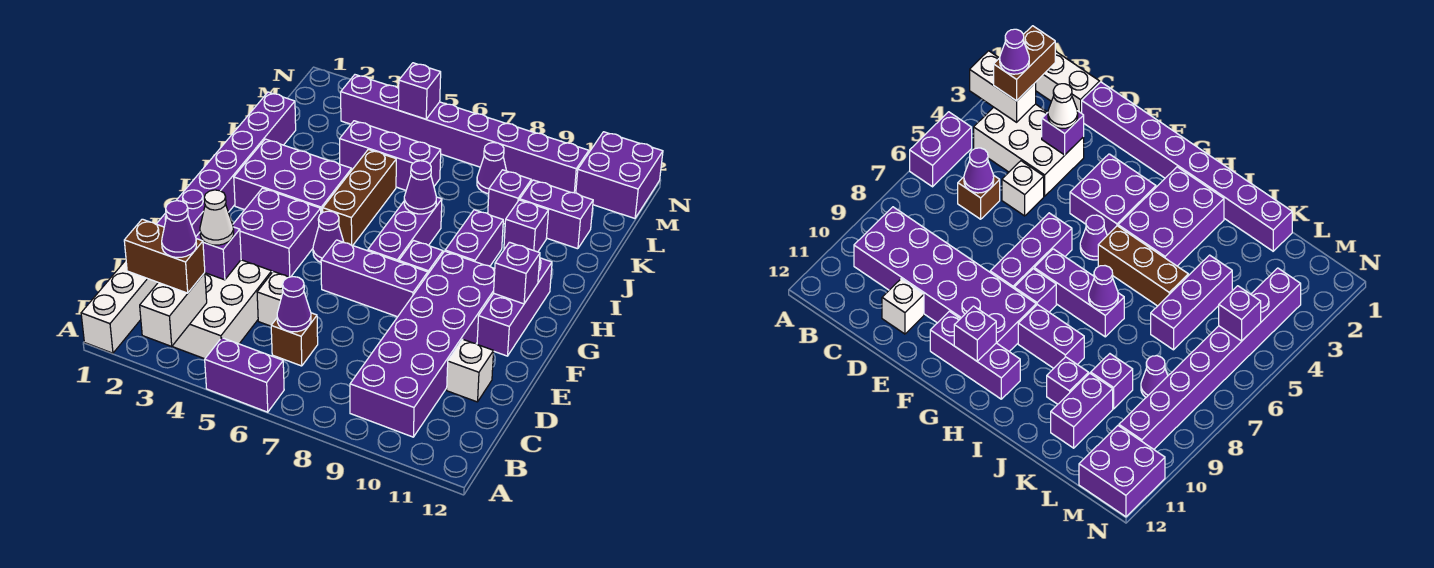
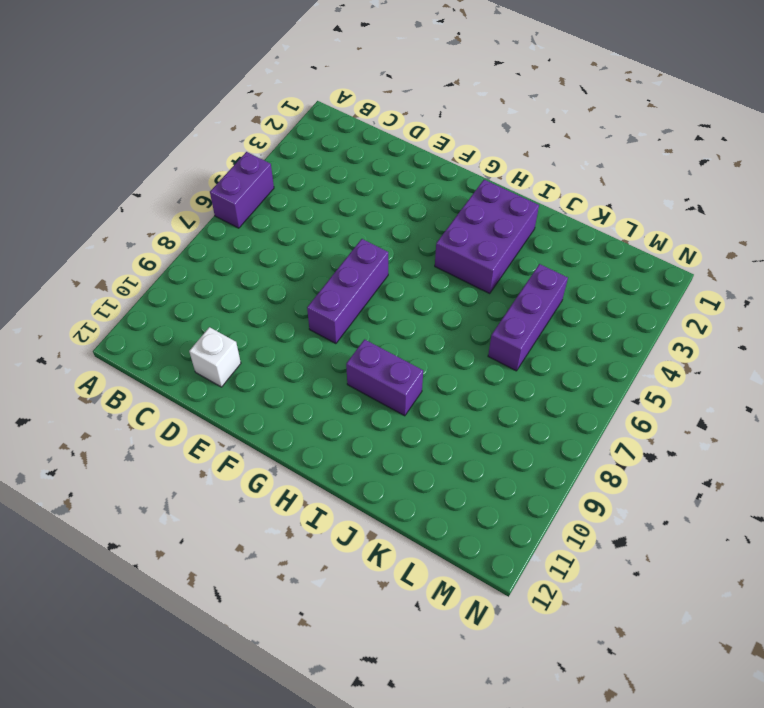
none -> white brick A1:C1 level 1
none -> white brick B3:D4 level 1
none -> purple brick B9:G10 level 1
none -> brown brick C6 level 1

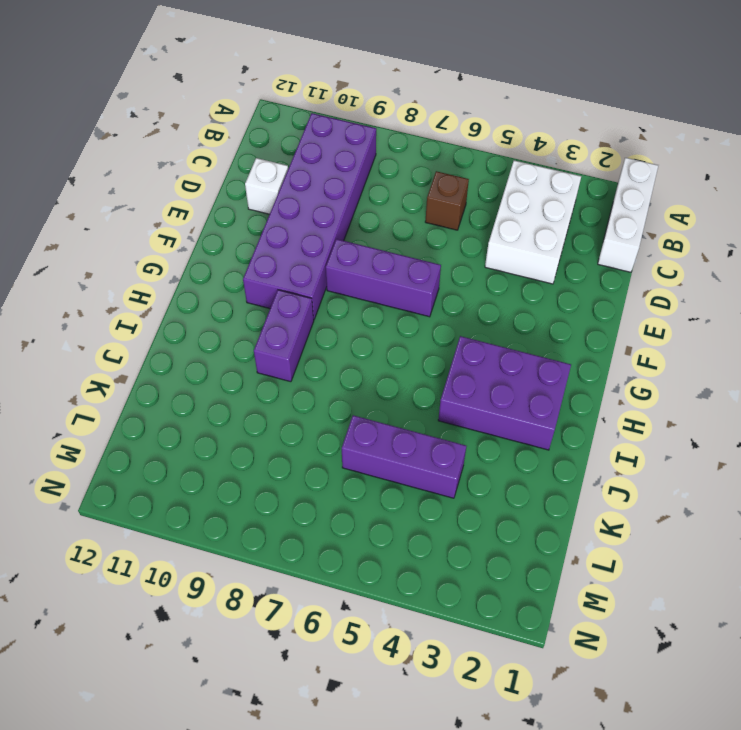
none -> purple brick A5:A6 level 1
none -> purple brick D1:K1 level 1
none -> white brick D5 level 1
none -> purple brick F3:G4 level 1

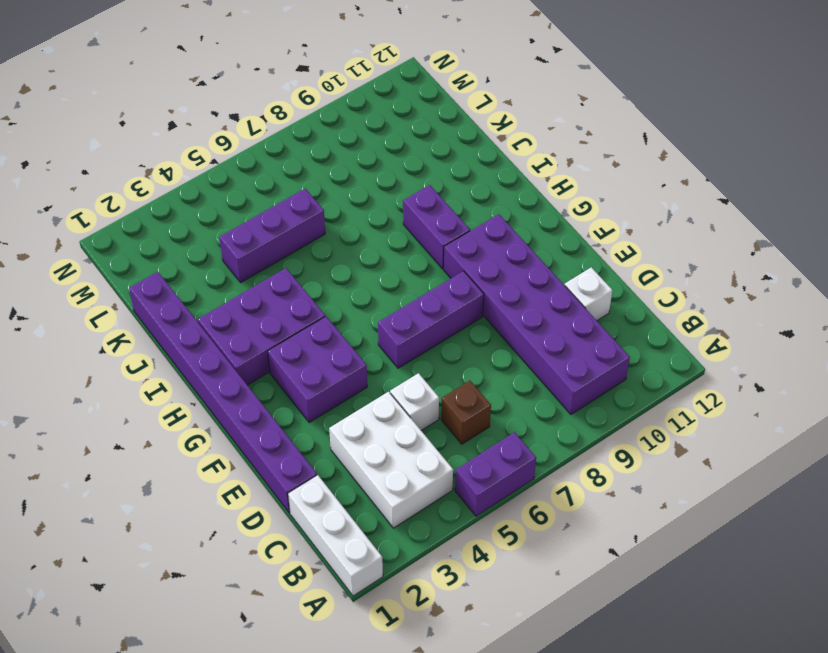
none -> purple brick F11:H11 level 1
none -> purple cone G5 level 1
none -> purple brick G7:I7 level 1
none -> purple brick G8 level 1

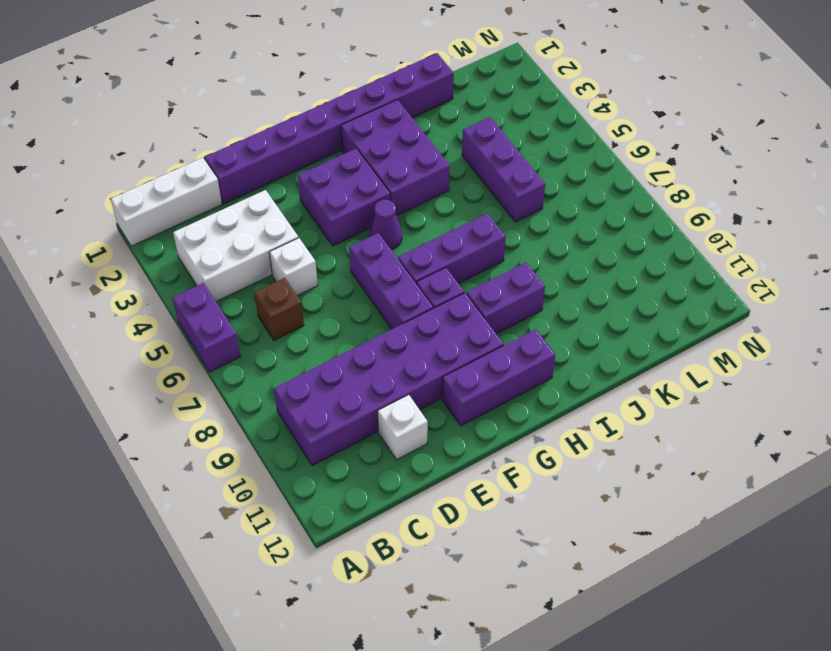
none -> brown brick H5:J5 level 1
none -> purple brick J10 level 1
none -> purple brick K9 level 1
none -> purple brick K10:K11 level 1

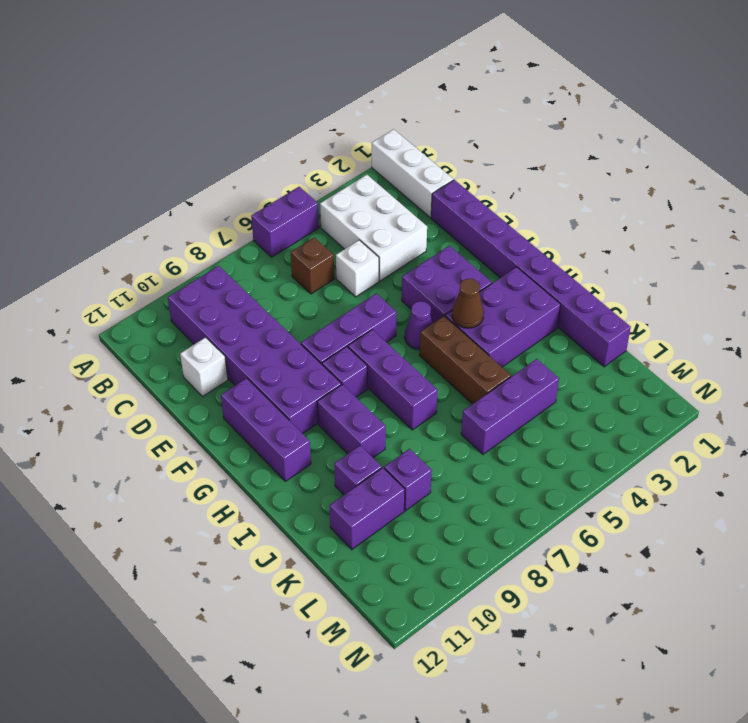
brown cone H4 level 2 -> none
none -> purple cone L8 level 1
none -> purple brick M3:M10 level 1
none -> purple brick M11:N12 level 1
none -> white brick A3:B3 level 2

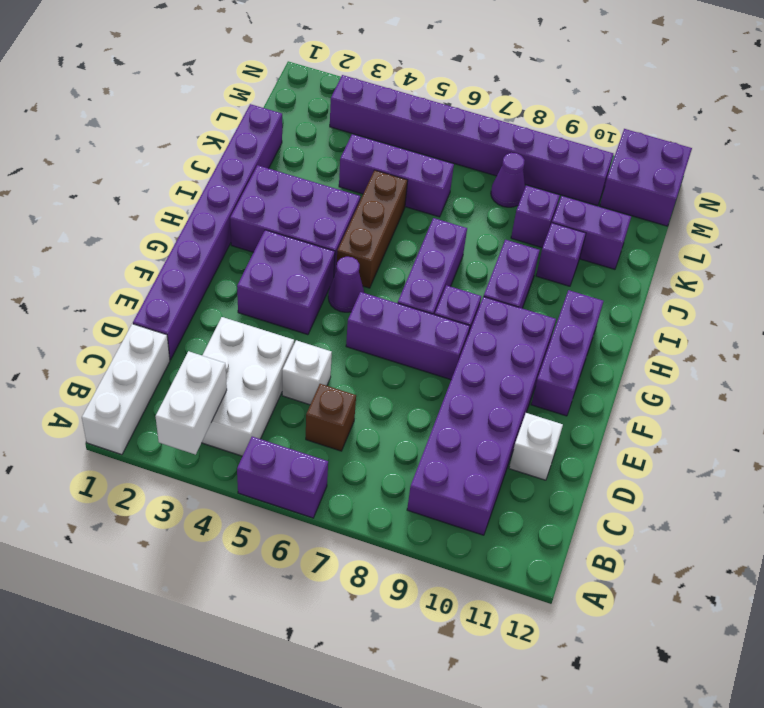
none -> purple cone C6 level 2
none -> purple brick D3 level 2
none -> purple brick G11 level 2
none -> purple cone I7 level 2

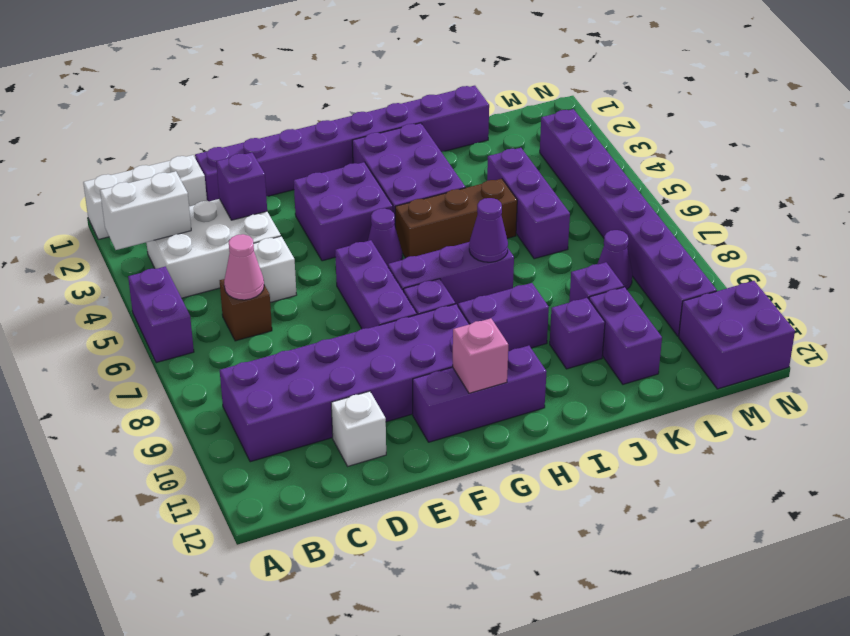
pink cone C6 level 2 -> purple cone C6 level 2
pink brick G11 level 2 -> purple brick G11 level 2
none -> purple brick M5 level 2
none -> brown brick B2:B3 level 3
none -> white cone D3 level 3
none -> purple cone B3 level 4

